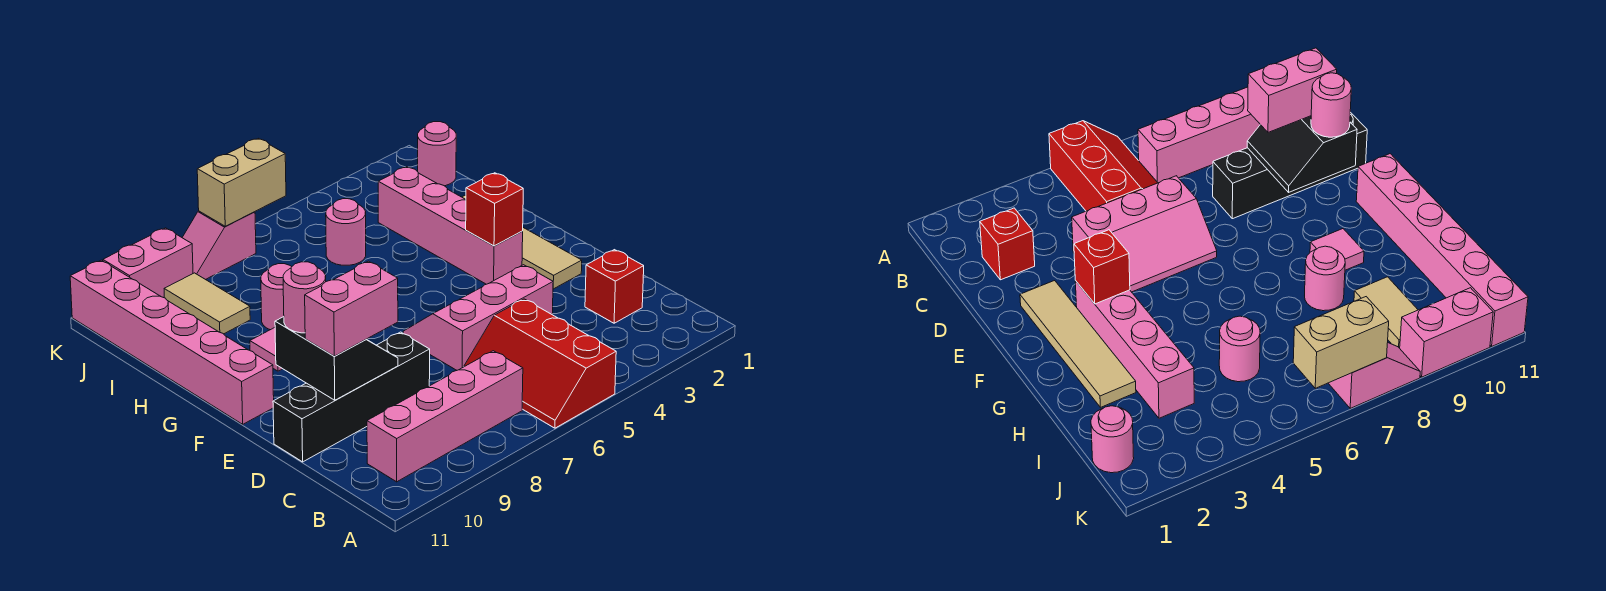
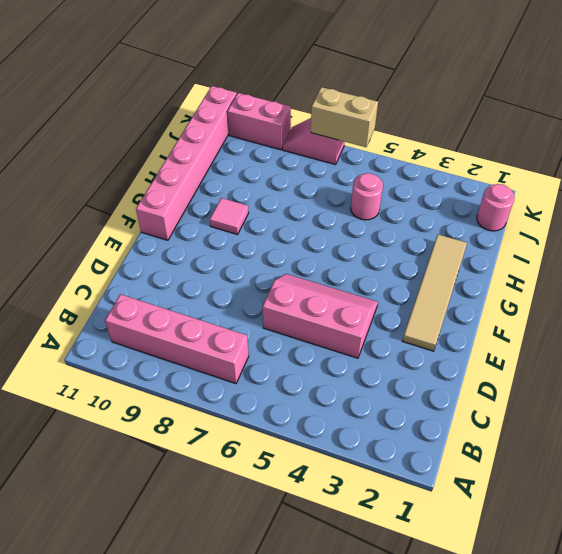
none -> red slope A5:C6 level 1 top 5
none -> red brick C2 level 1
none -> black brick D8:D11 level 1

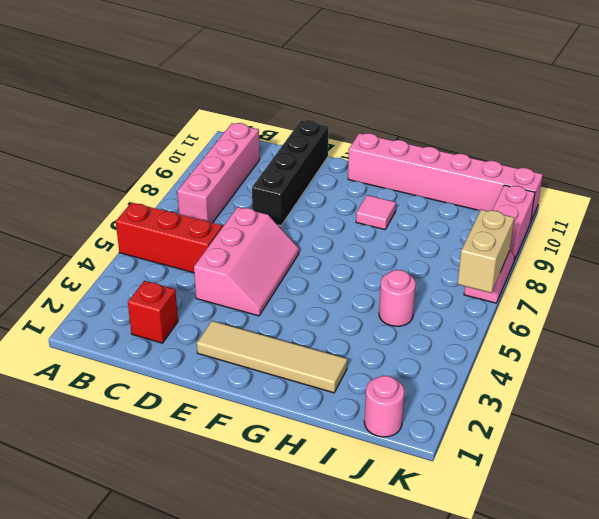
none -> pink brick F3:I3 level 1
none -> pink round brick H8 level 1
none -> tan tile I9:J9 level 1

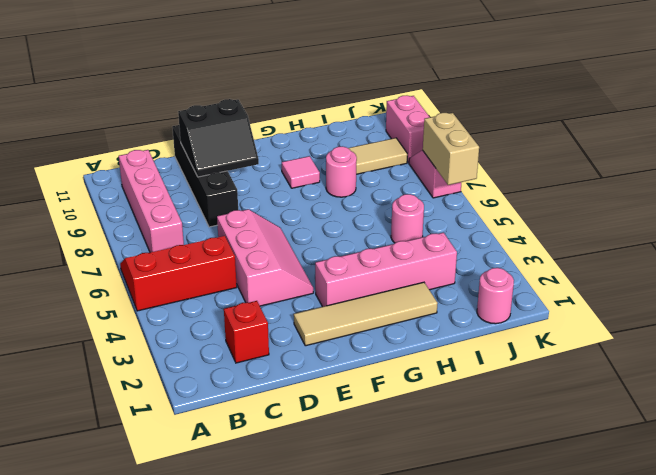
none -> pink brick F11:K11 level 1
none -> red brick F3 level 2
none -> pink brick D9:D10 level 3

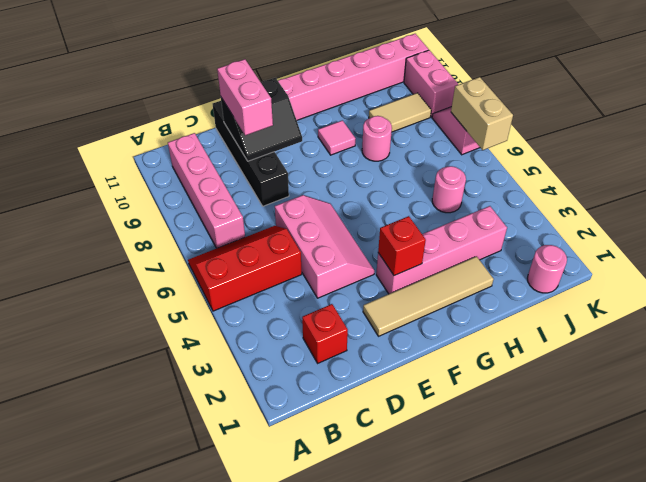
none -> pink round brick E10 level 3

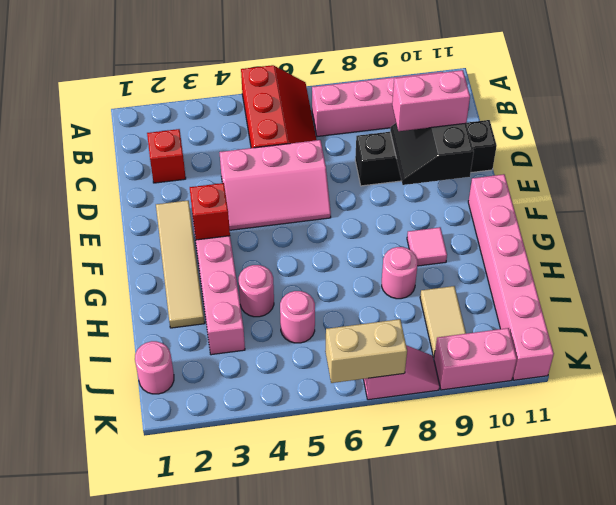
pink round brick H4 level 1 -> pink round brick E10 level 3

